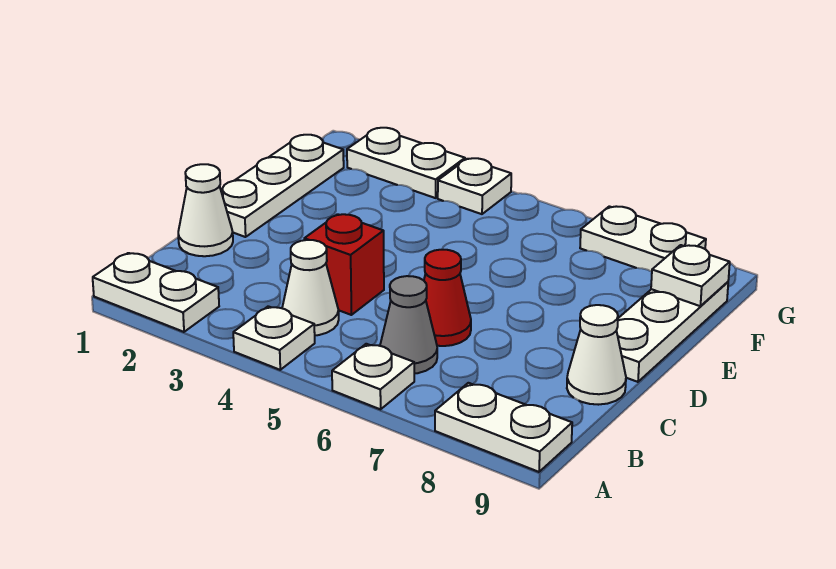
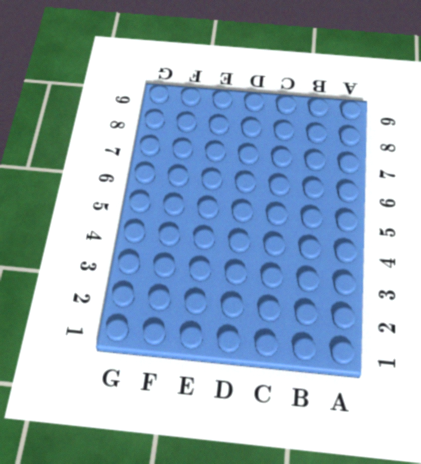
none -> white plate A1:A2 level 1
none -> white plate A4 level 1
none -> white plate A6 level 1

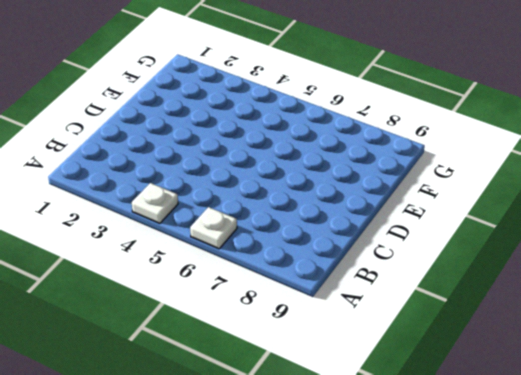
none -> white plate A1:A2 level 1
none -> white plate A8:A9 level 1
none -> white cone B4 level 1

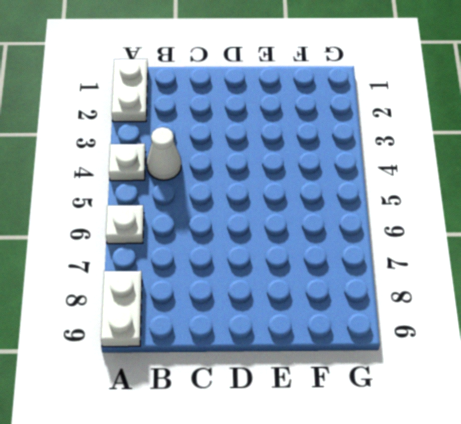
none -> grey cone B6 level 1
none -> white cone C1 level 1
none -> red brick C4 level 1

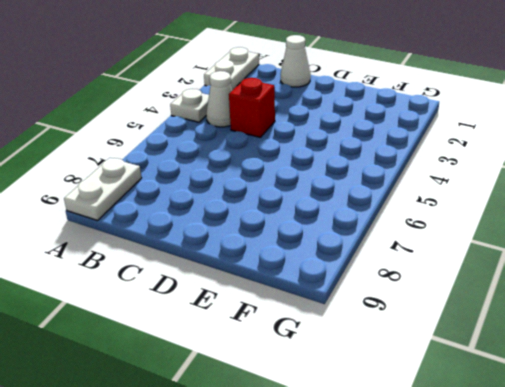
none -> white plate A6 level 1
none -> grey cone B6 level 1
none -> red cone C6 level 1

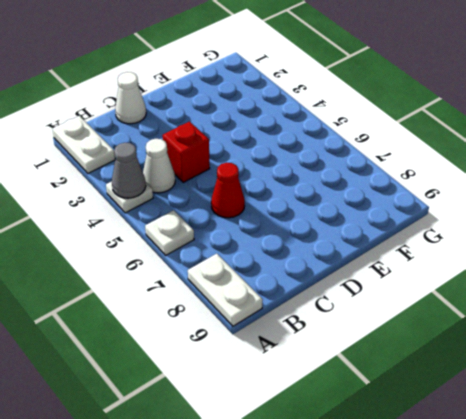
grey cone A4 level 2 -> grey cone B6 level 1
none -> white cone C9 level 1
none -> white plate D1:F1 level 1
none -> white plate D9:F9 level 1

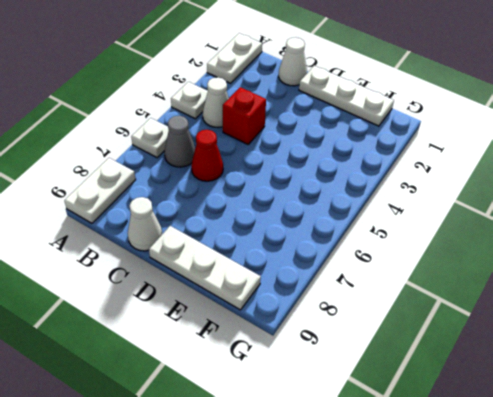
none -> white plate G2:G3 level 1
none -> white plate G4 level 1
none -> white plate G7:G8 level 1

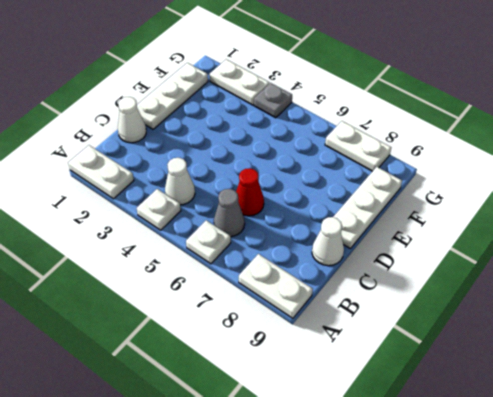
grey plate G4 level 1 -> white plate G4 level 1
none -> red brick C4 level 1
none -> white plate F9 level 2

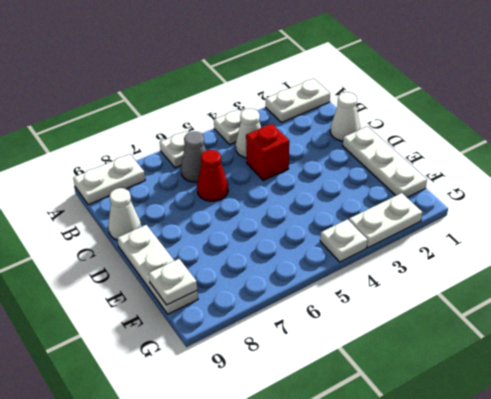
none -> white plate G7:G8 level 1

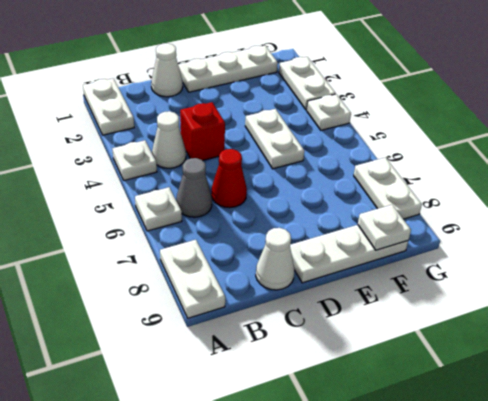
white plate E4:E5 level 1 -> none

